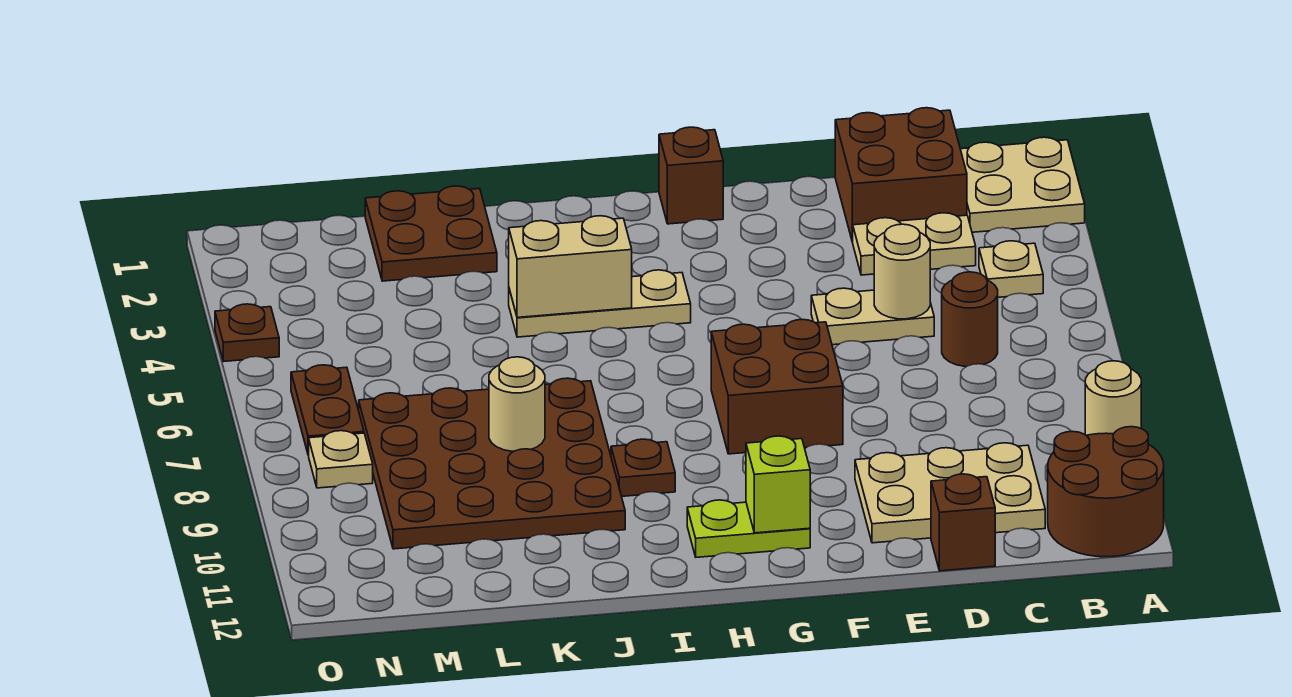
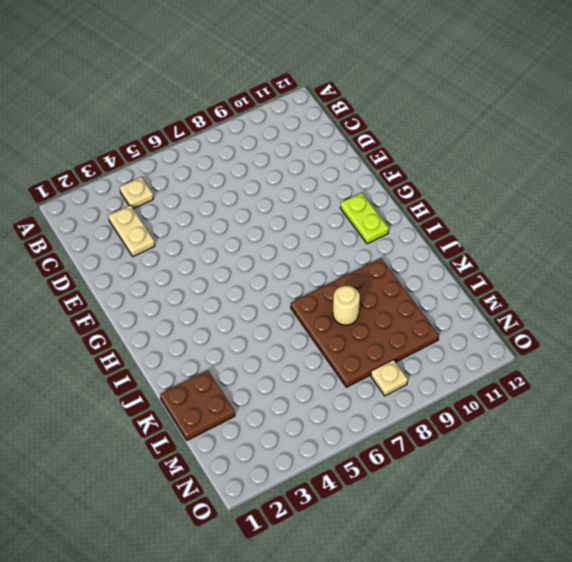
none -> tan plate A1:B2 level 1
none -> tan round brick A9 level 1
none -> brown round brick A11:B12 level 1

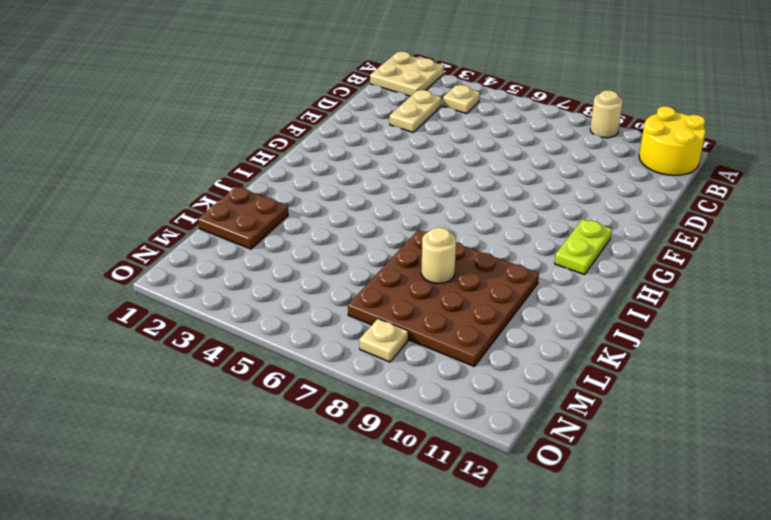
yellow round brick A11:B12 level 1 -> brown round brick A11:B12 level 1
none -> brown brick C1:D2 level 1
none -> brown round brick C6 level 1
none -> tan plate C10:E11 level 1

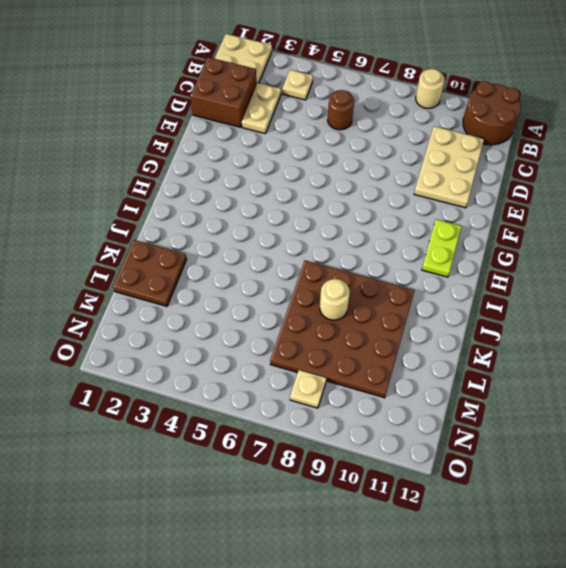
none -> tan plate D5:E5 level 1
none -> brown brick D12 level 1
none -> brown brick F7:G8 level 1

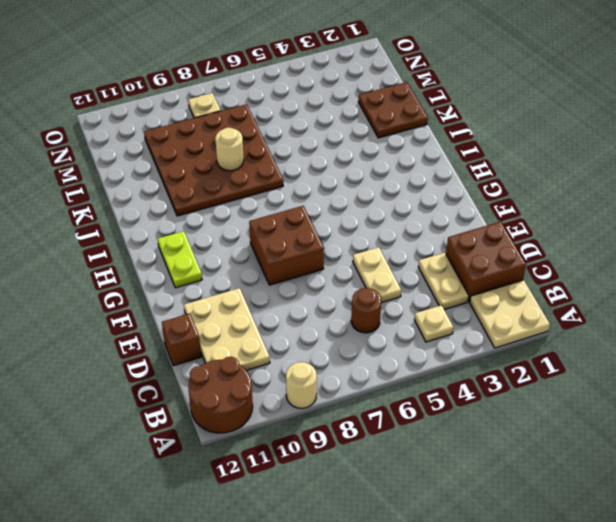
none -> brown brick G1 level 1
none -> tan plate H4:J4 level 1
none -> brown plate I9 level 1

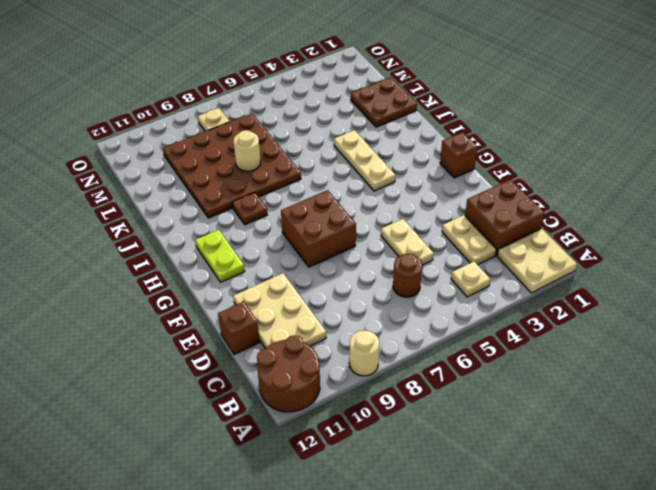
none -> brown plate N6:N7 level 1
none -> brown plate O4 level 1
none -> tan round brick D5 level 2

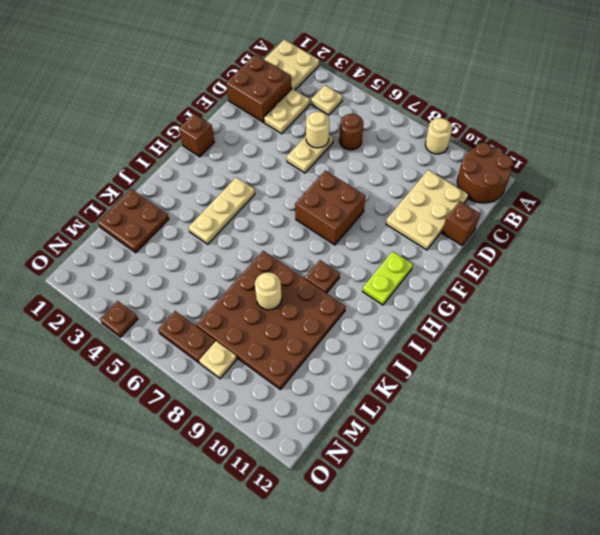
none -> lime brick G11 level 2
none -> tan brick I4:J4 level 2

